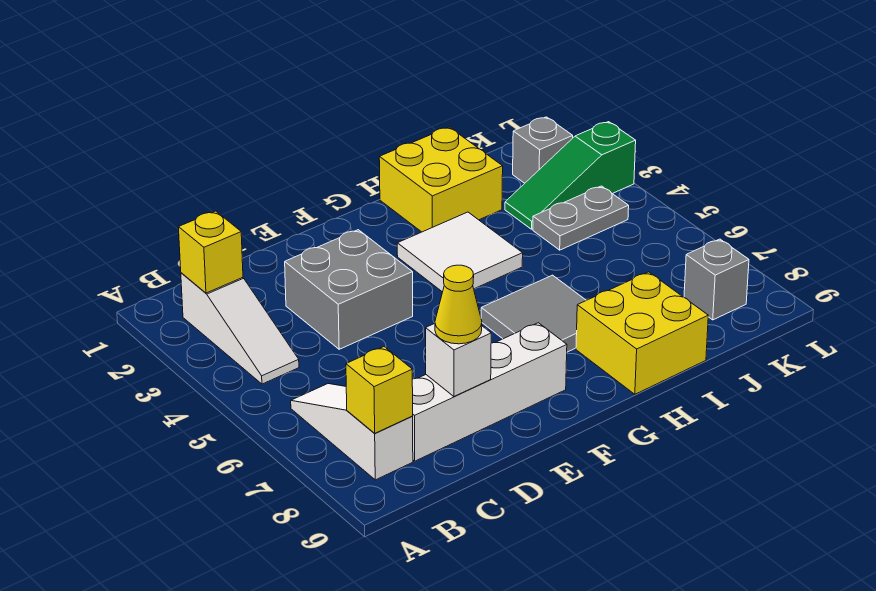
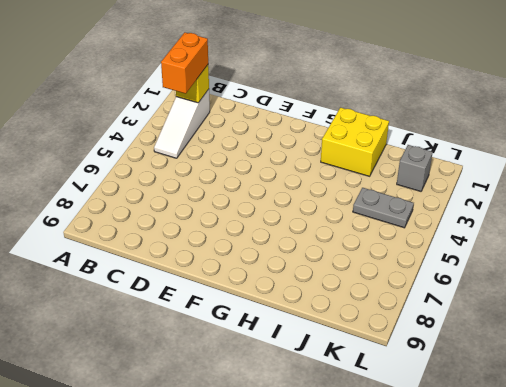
orange brick B2:B3 level 3 -> none
none -> white slope B6:B8 level 1 top 8
none -> white brick C8:F8 level 1
none -> grey brick D3:E4 level 1

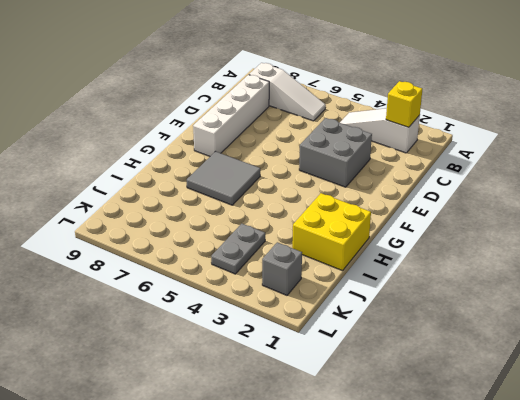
none -> white tile G3:H4 level 1
none -> yellow brick H8:I9 level 1
none -> green slope J3:L3 level 1 top L

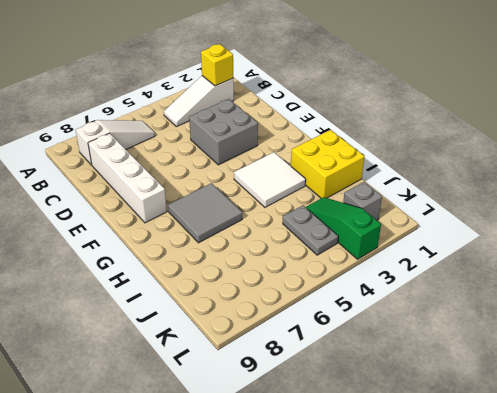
none -> yellow brick H8:I9 level 1
none -> grey brick K8 level 1
none -> yellow brick B8 level 2

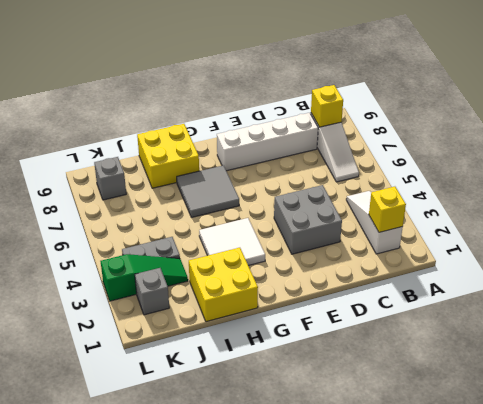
none -> white brick D8 level 2
none -> yellow cone D8 level 3

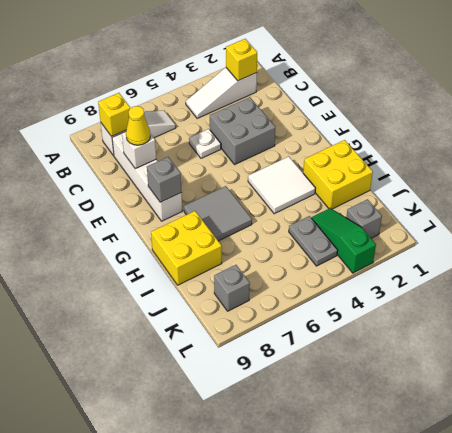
white plate D5 level 1 -> none
grey brick F8 level 2 -> none

